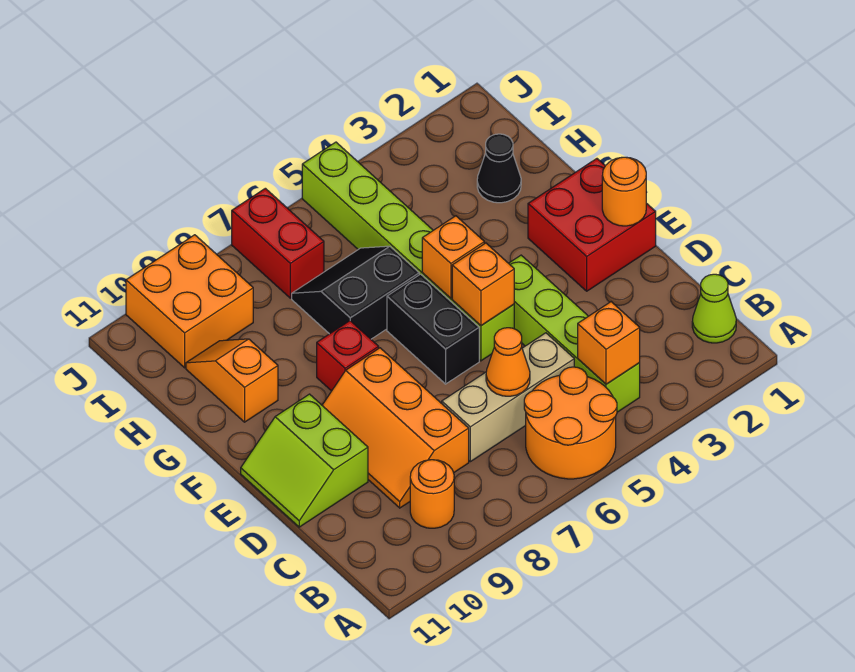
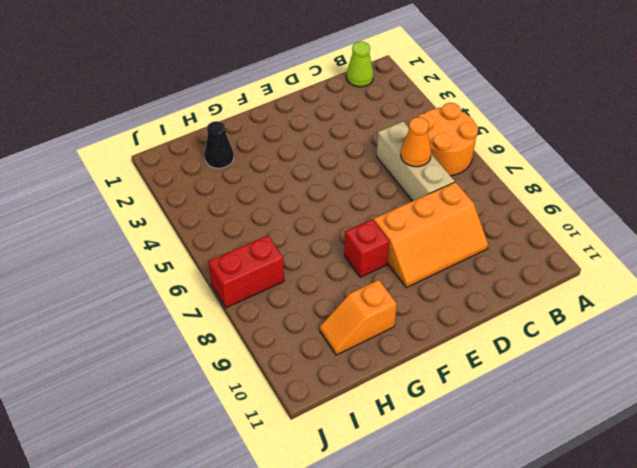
none -> lime brick B4:E4 level 1
none -> orange round brick B9 level 1
none -> lime slope D10:E11 level 1 top 10

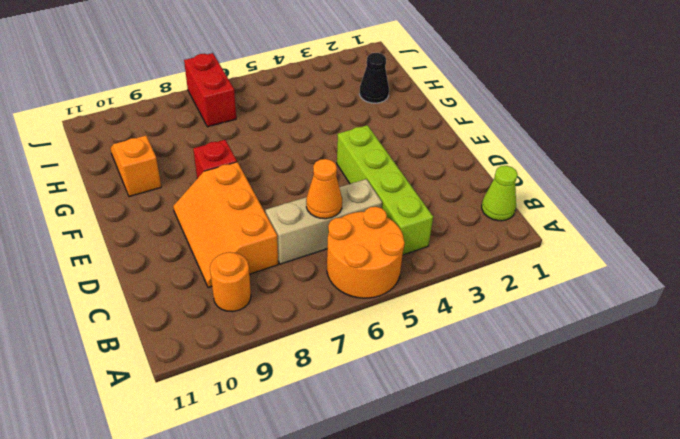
none -> lime slope D10:E11 level 1 top 10
none -> red brick E1:F2 level 1
none -> lime brick E5:J5 level 1

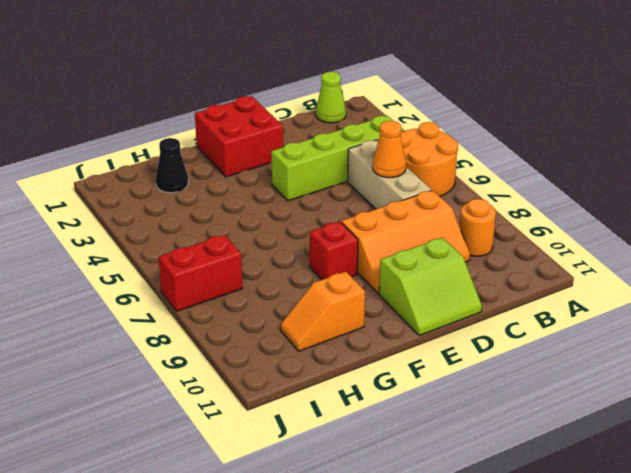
none -> lime brick E5:J5 level 1
none -> black brick E6:F6 level 1
none -> black slope G6:H7 level 1 top G

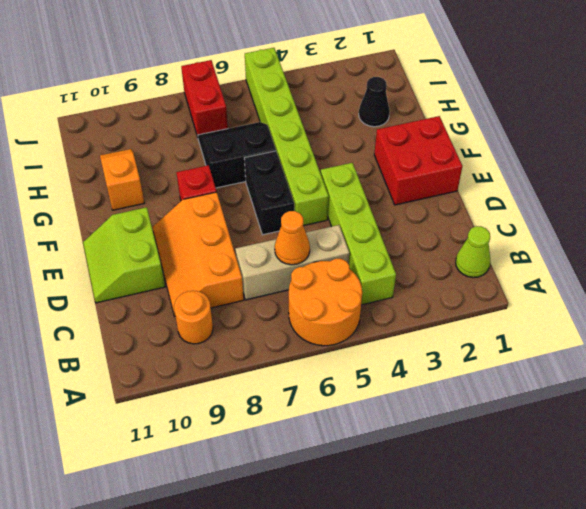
none -> orange brick I9:J10 level 1
none -> orange brick B4 level 2
none -> orange round brick E1 level 2

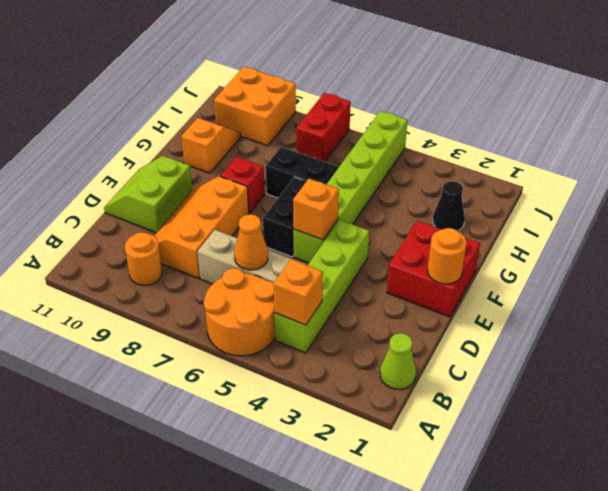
none -> orange brick F5 level 2

